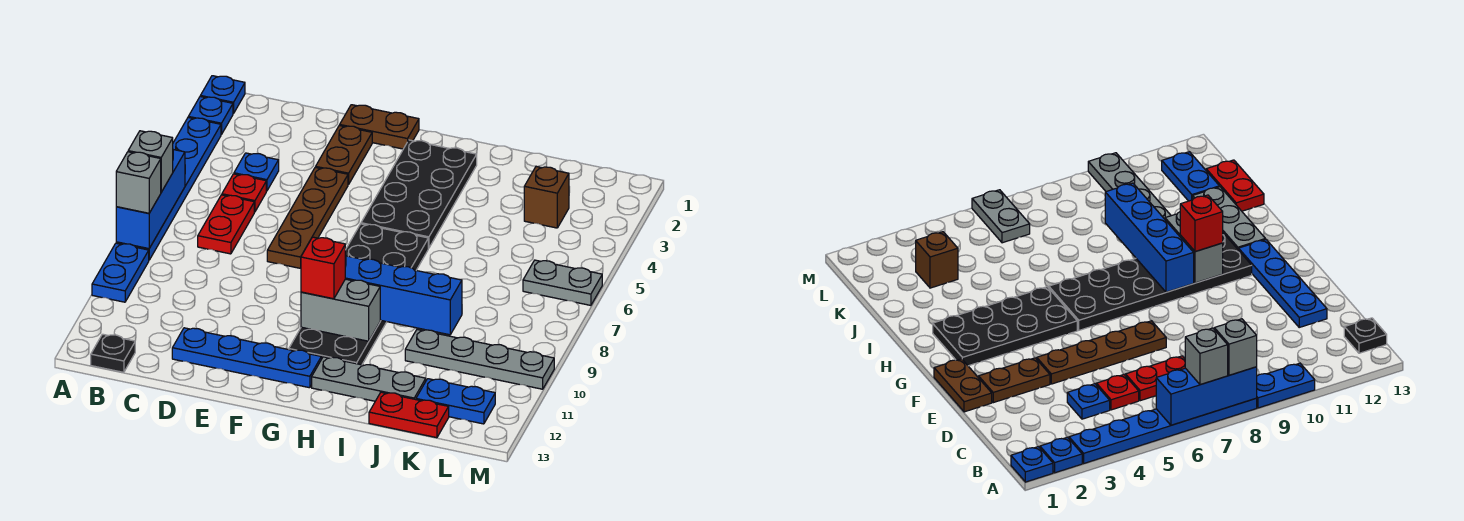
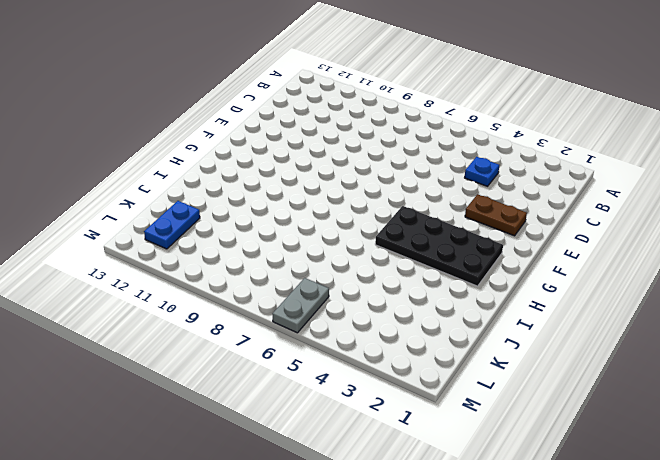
none -> blue plate A1 level 1
none -> blue plate A2 level 1
none -> blue plate A3:A8 level 1

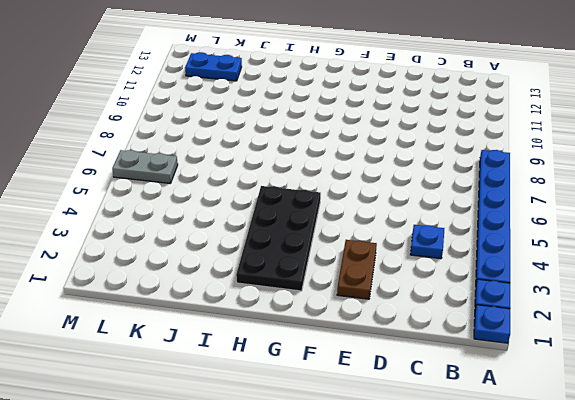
none -> blue plate A9:A10 level 1
none -> black plate B13 level 1
none -> red plate C5 level 1

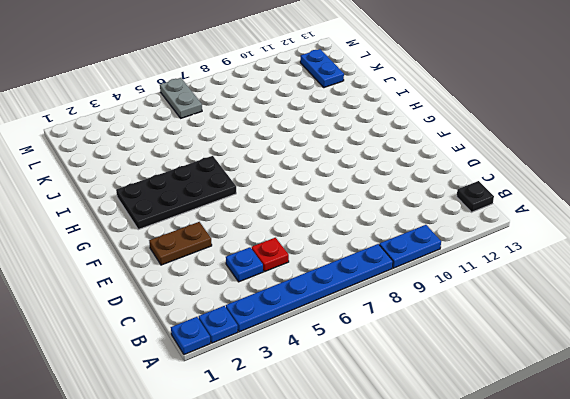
none -> red plate C6:C7 level 1
none -> blue plate D12:G12 level 1
none -> brown plate E1:F1 level 1

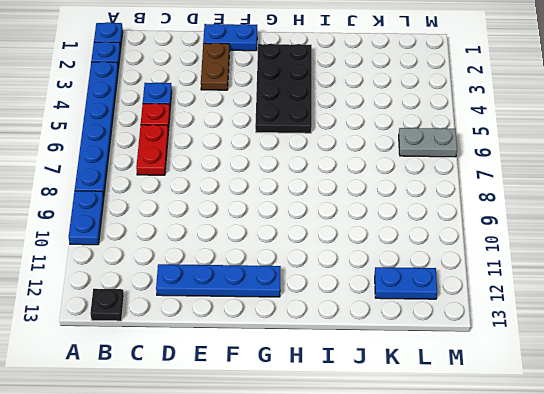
blue plate E1:F1 level 1 -> brown plate E1:F1 level 1
none -> brown plate E4:E7 level 1
none -> black plate G6:H11 level 1
none -> grey plate H12:J12 level 1

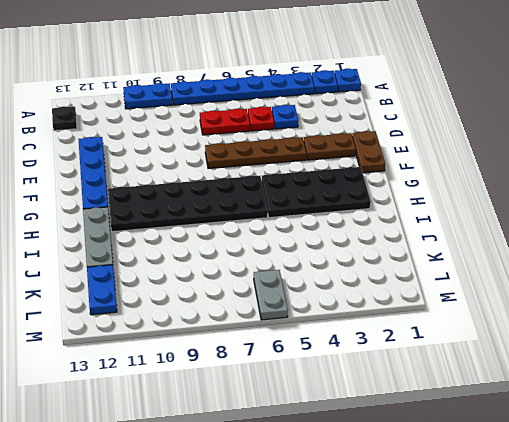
none -> grey plate J10:M10 level 1
none -> red plate J13:K13 level 1
none -> brown brick K3 level 1

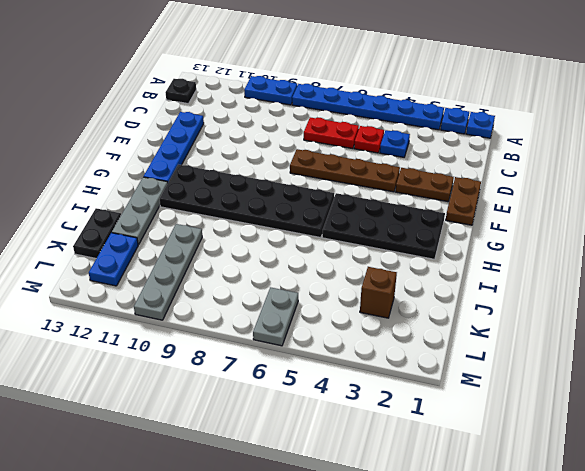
black plate J13:K13 level 1 -> red plate J13:K13 level 1
none -> blue brick A6:A8 level 2
none -> blue brick G9:J9 level 2
none -> grey brick G10:H10 level 2

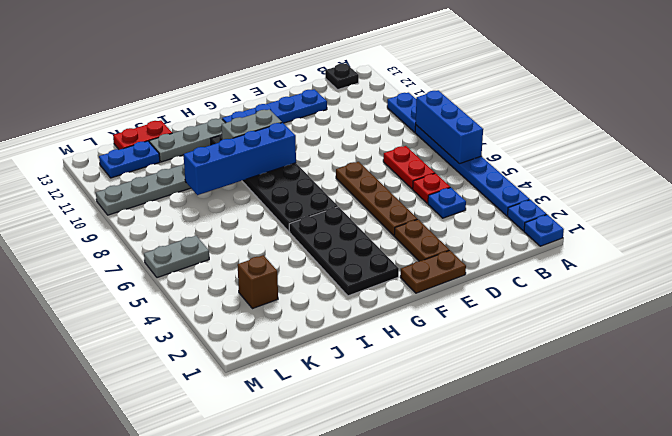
none -> grey brick A7 level 3
none -> grey brick A8 level 3
none -> red brick G10 level 3

